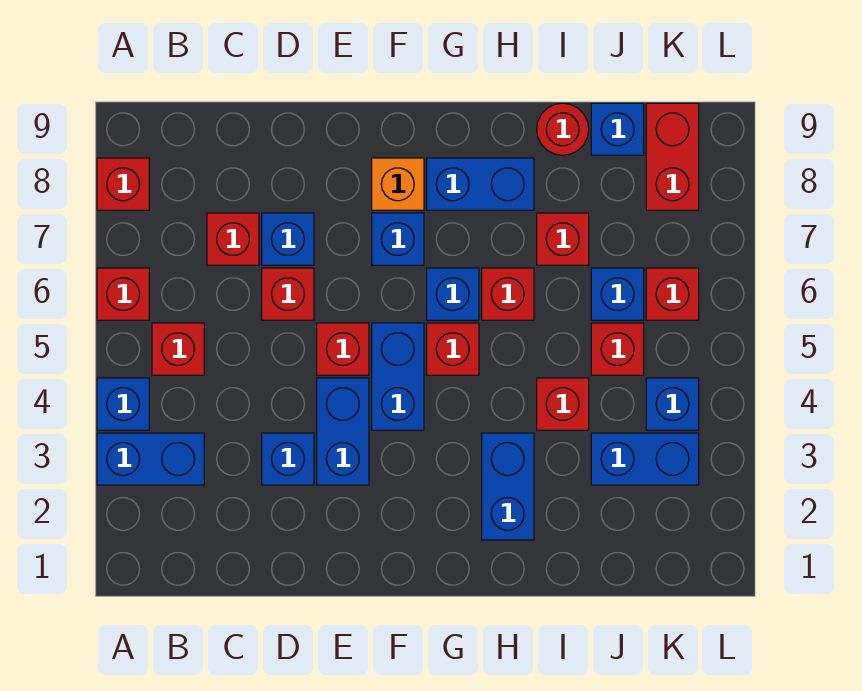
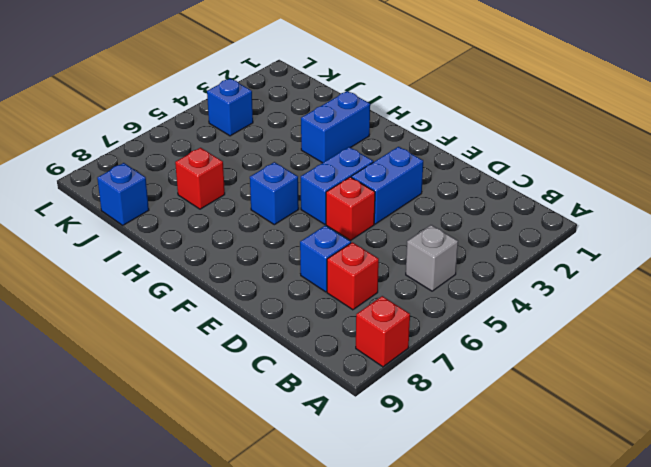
grey brick B5 level 1 -> red brick B5 level 1
none -> blue brick A3:B3 level 1
none -> blue brick A4 level 1
none -> red brick A6 level 1

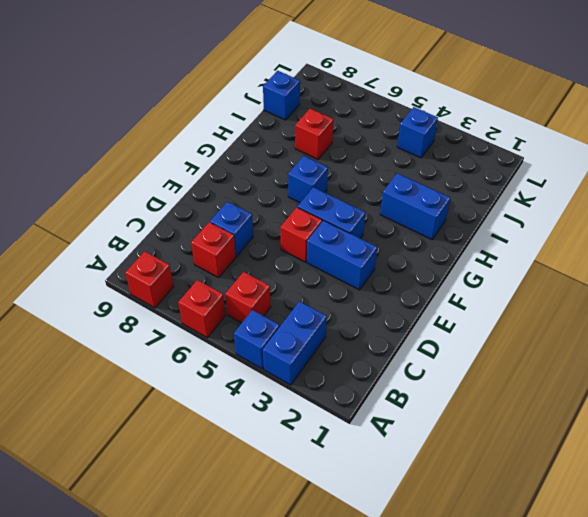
none -> blue brick D3 level 1
none -> red brick D6 level 1
none -> blue brick F7 level 1

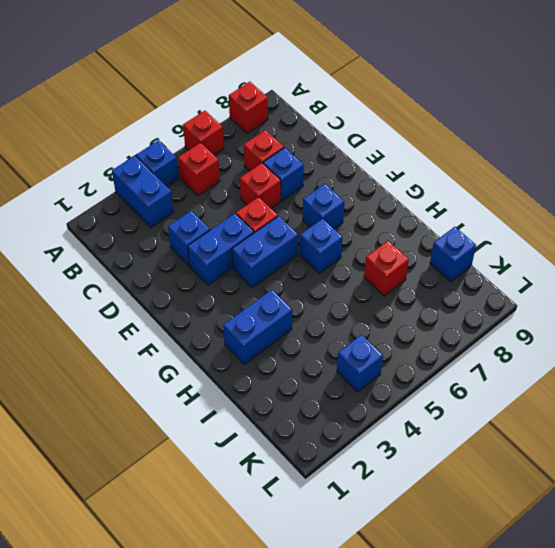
none -> orange brick F8 level 1
none -> red brick G5 level 1
none -> blue brick G8:H8 level 1

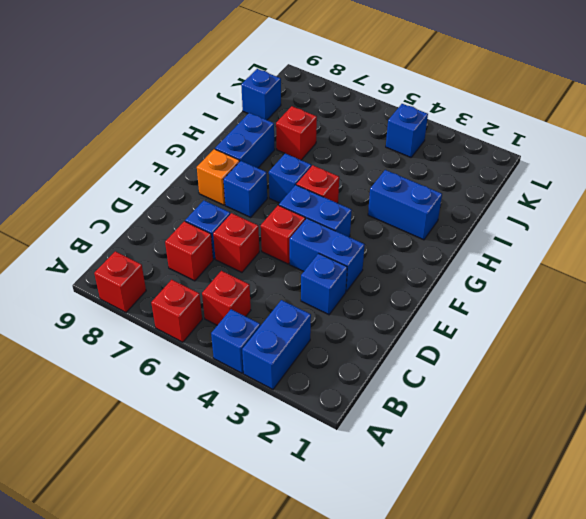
none -> red brick H6 level 1
none -> red brick I4 level 1
none -> red round brick I9 level 1

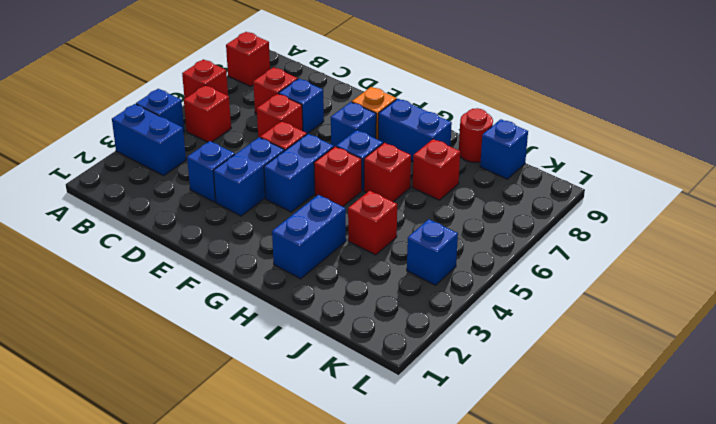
none -> blue brick J3:K3 level 1
none -> red brick J5 level 1
none -> blue brick J6 level 1

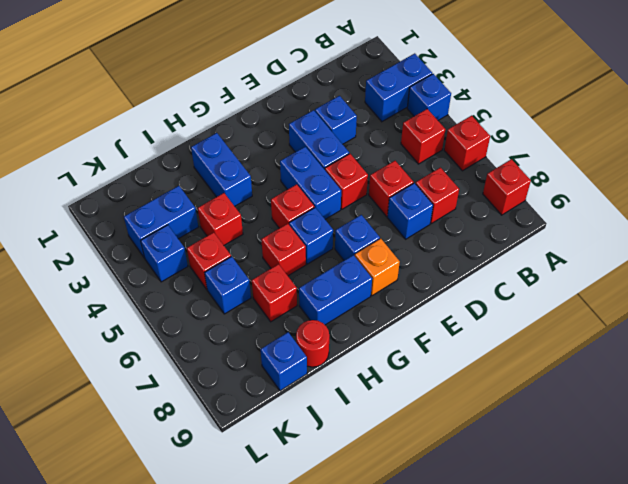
none -> red brick K6 level 1
none -> red brick K8:K9 level 1

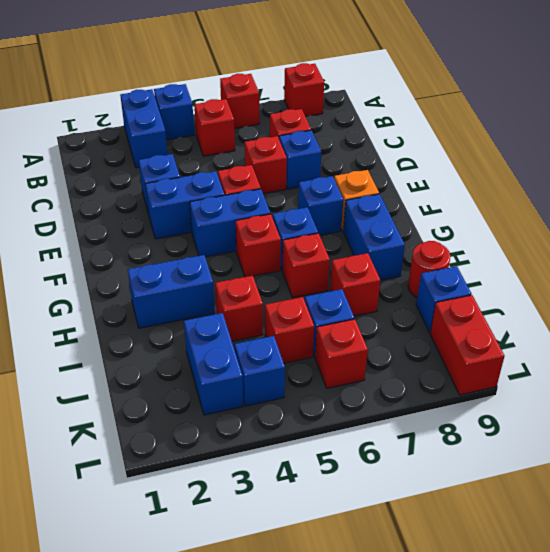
red brick K9:L9 level 1 -> red brick K8:K9 level 1

